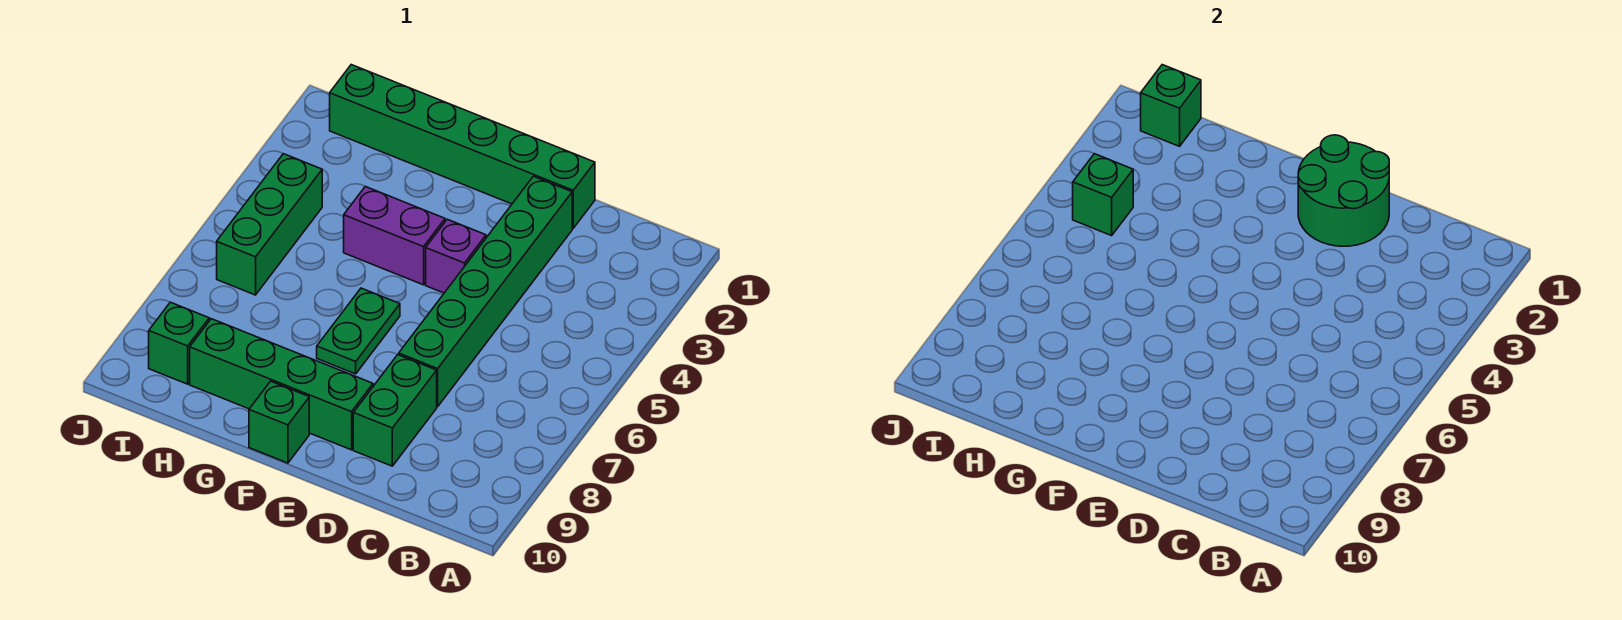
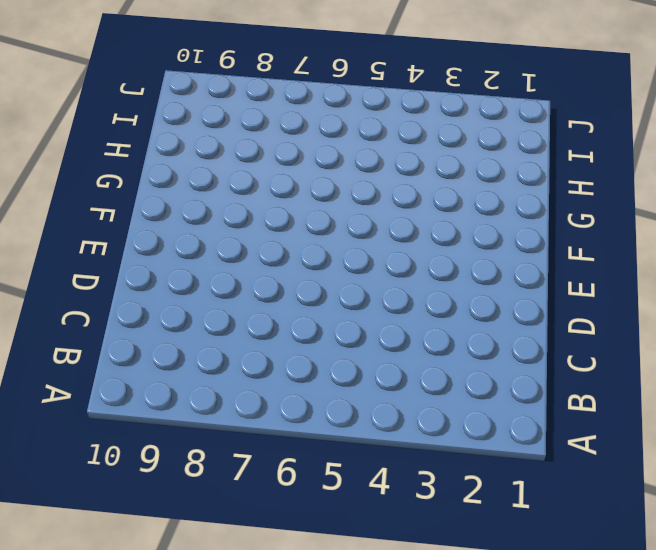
none -> green brick D1:I1 level 1
none -> green brick D2:D7 level 1
none -> green brick D8:D9 level 1

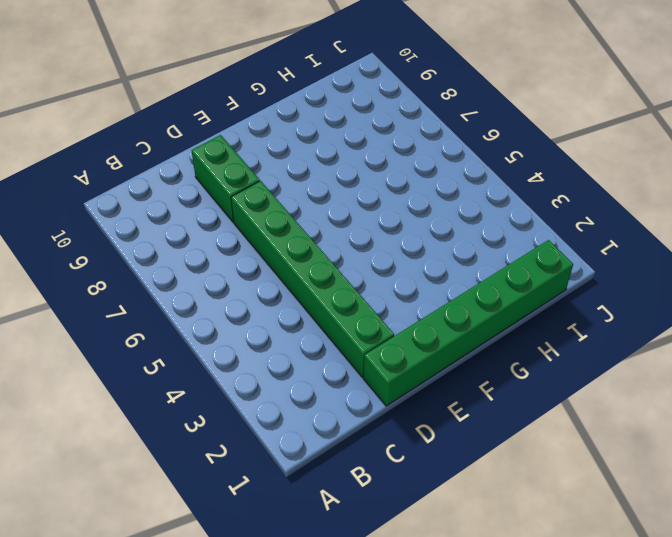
none -> purple brick E4 level 1
none -> green brick E9:H9 level 1
none -> purple brick F4:G4 level 1

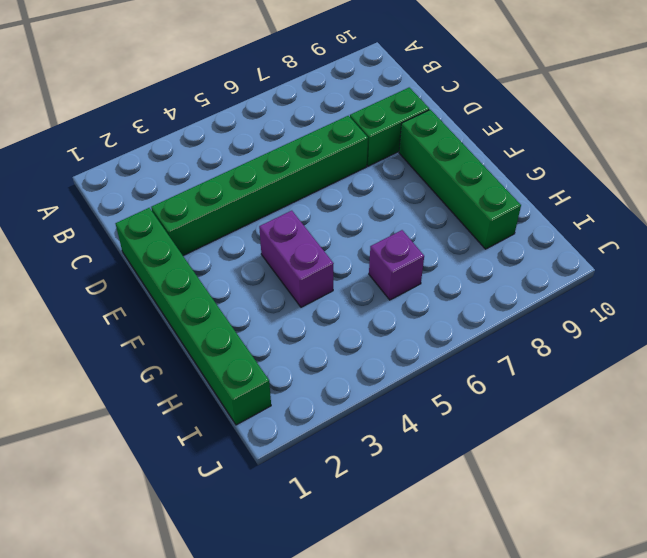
purple brick H6 level 1 -> purple brick E4 level 1
none -> green plate F6:F7 level 1
none -> green brick F10 level 1
none -> green brick I4:I6 level 1

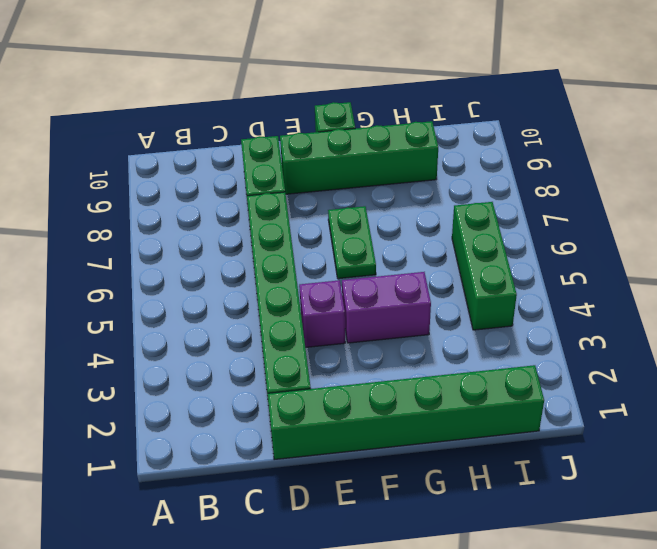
none -> green brick I9 level 1
none -> green round brick D1:E2 level 2
none -> green brick I1 level 2

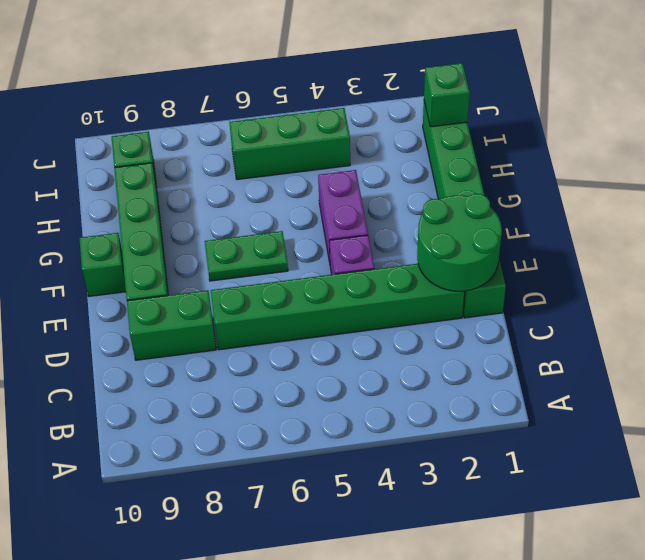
none -> green brick I4 level 2

